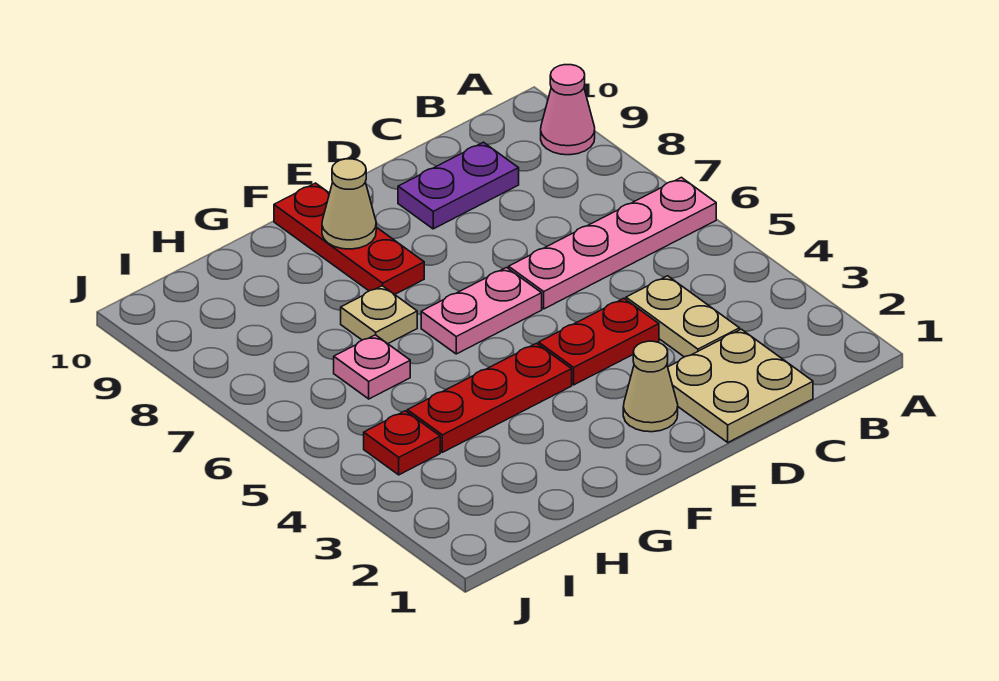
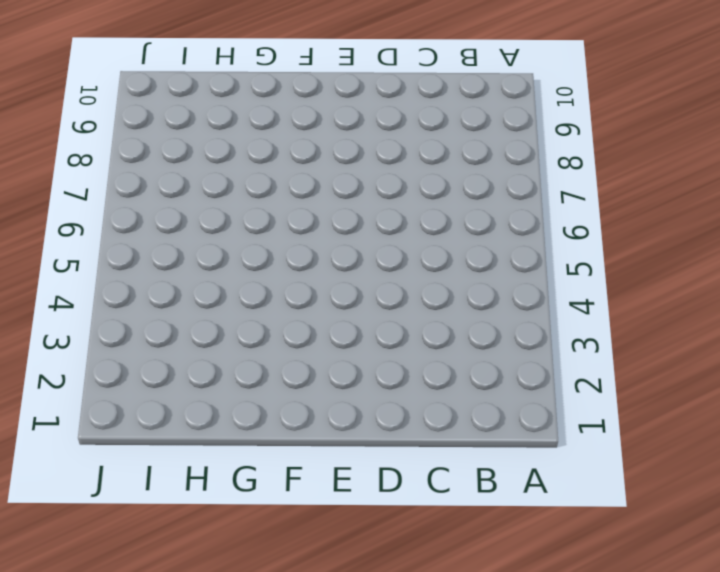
none -> pink plate A6:D6 level 1
none -> pink cone A9 level 1
none -> tan plate C1:D2 level 1

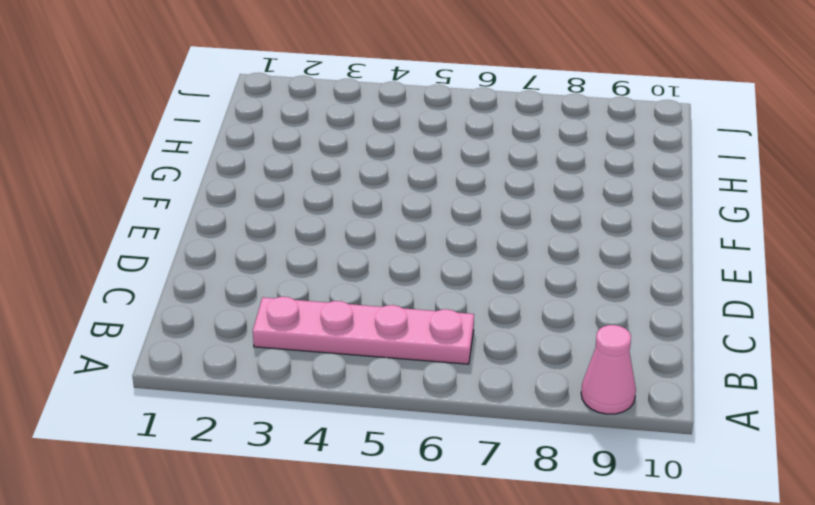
pink plate B3:B6 level 1 -> pink plate A6:D6 level 1
none -> tan plate C1:D2 level 1
none -> tan plate C3:C4 level 1
none -> purple plate C9:D9 level 1

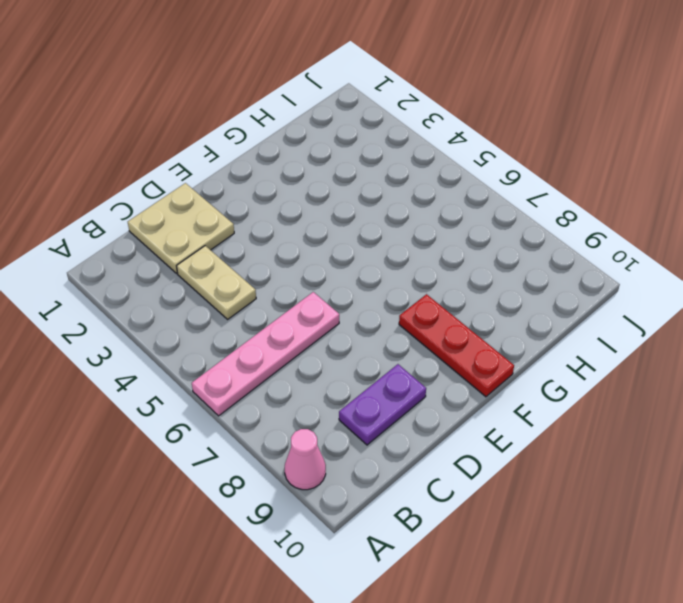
none -> red plate D4:E4 level 1
none -> tan cone E2 level 1
none -> pink plate E6:F6 level 1

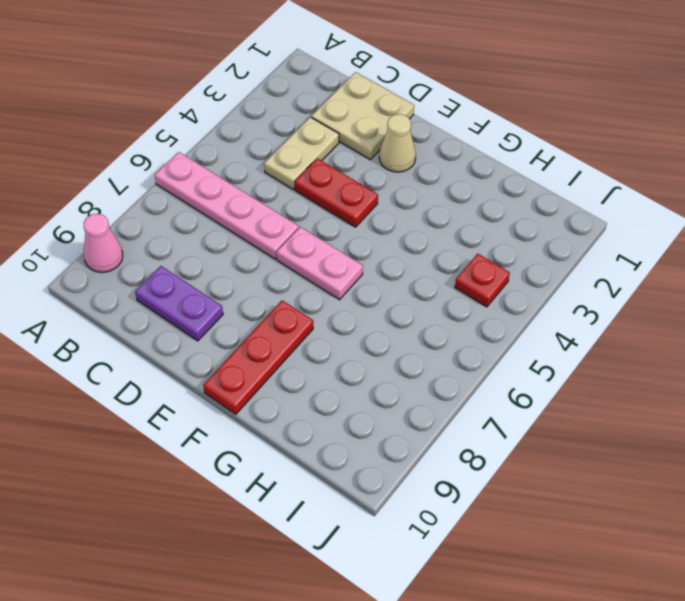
none -> red plate F4:H4 level 1
none -> tan plate G7 level 1
none -> pink plate H6 level 1

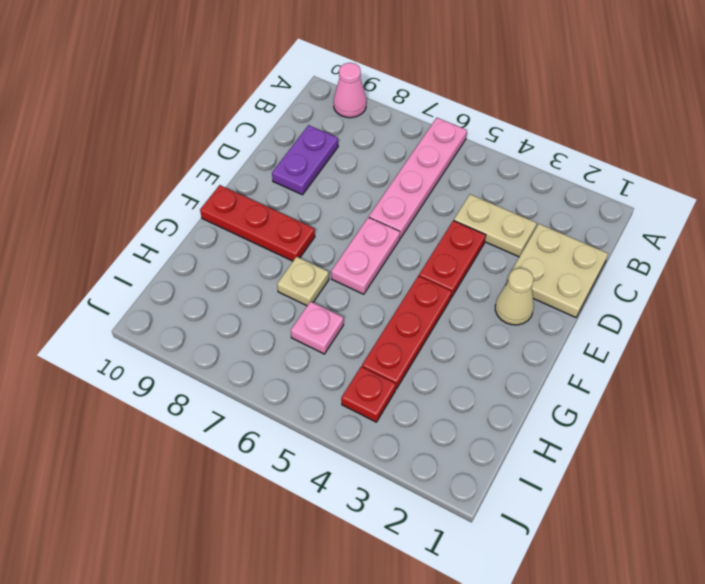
none -> tan cone F9 level 2

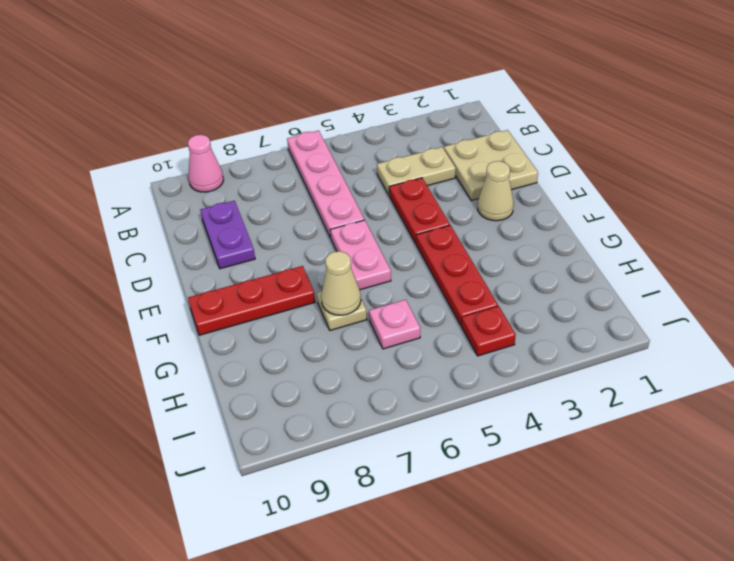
tan cone G7 level 2 -> tan cone F9 level 2

